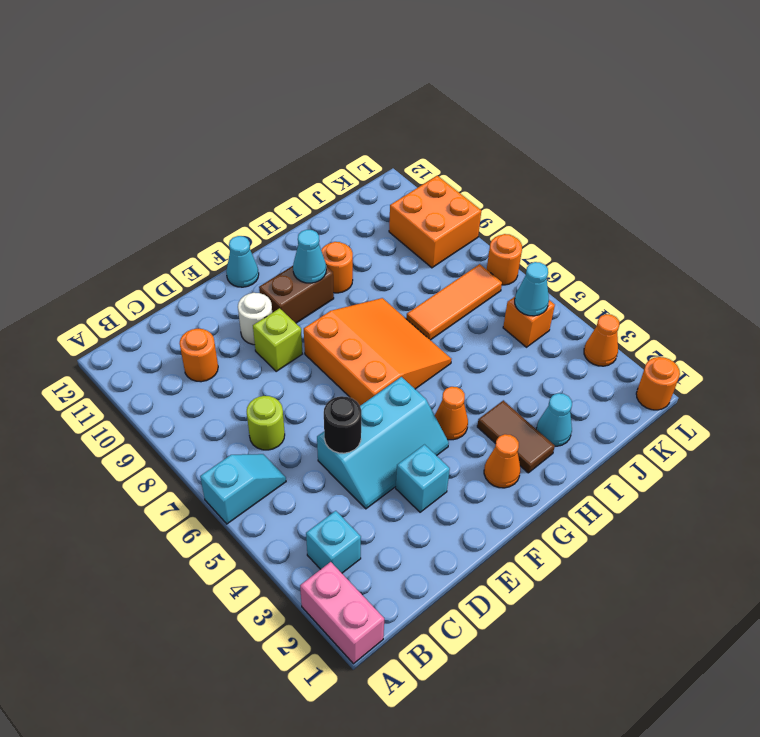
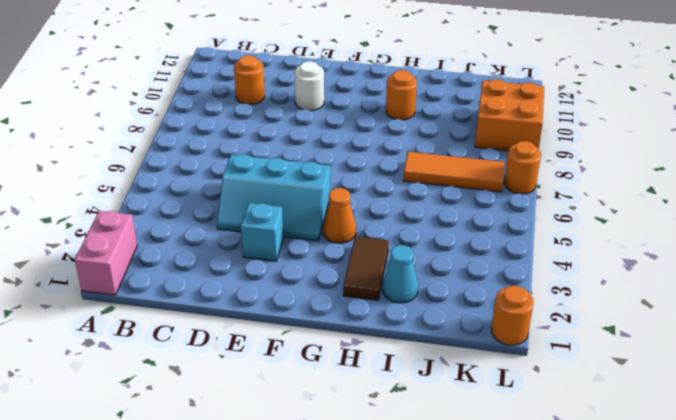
none -> cyan slope A6:B6 level 1 top A
none -> cyan brick B3 level 1
none -> lime round brick C7 level 1

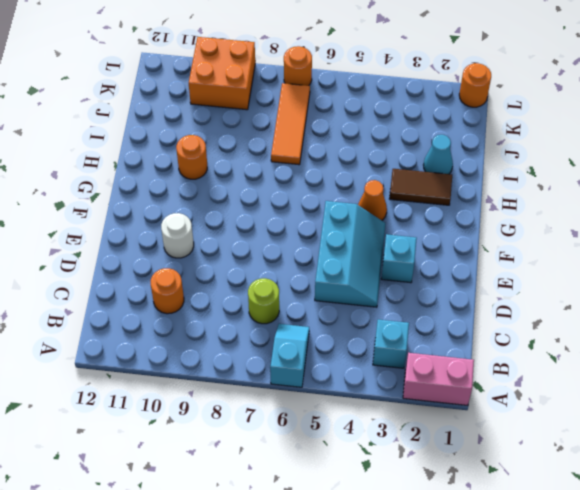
none -> lime brick E9 level 1
none -> orange slope F6:H8 level 1 top F
none -> brown brick F10:G10 level 1

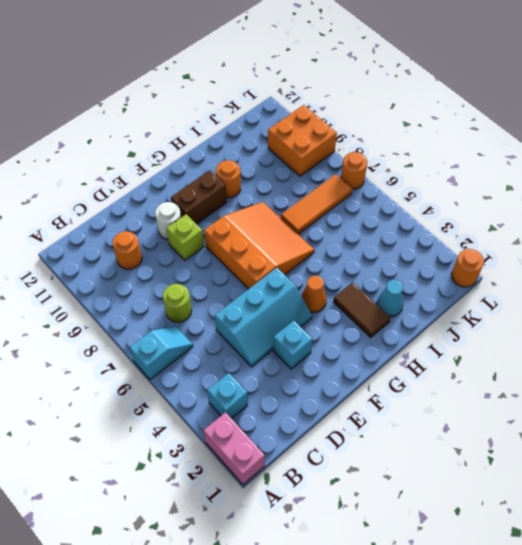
none -> cyan cone F12 level 1
none -> orange cone G2 level 1
none -> orange brick K5 level 1

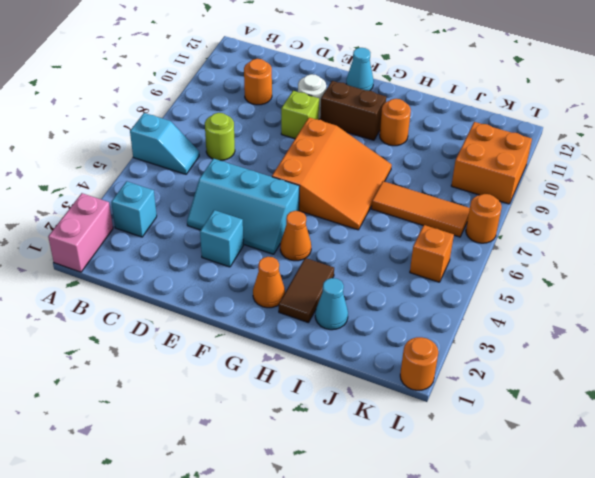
none -> orange cone L3 level 1
none -> black round brick D5 level 2
none -> cyan cone G10 level 2

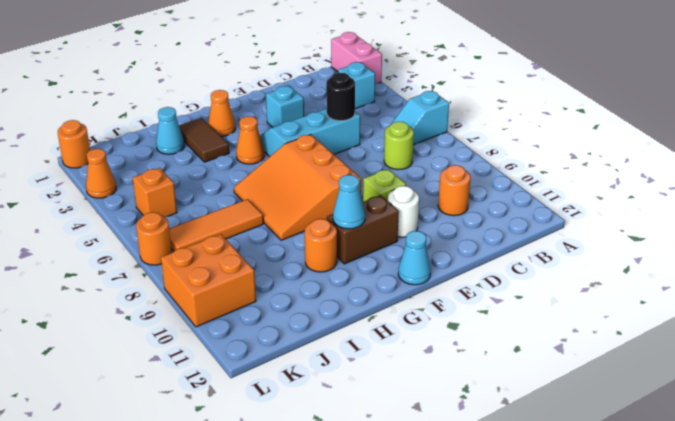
none -> cyan cone K5 level 2

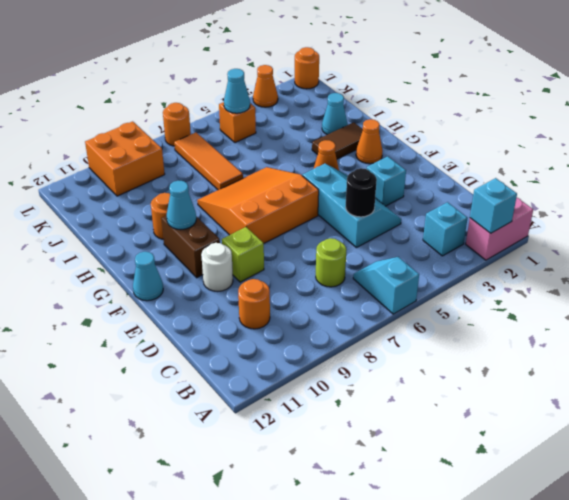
cyan brick A2 level 2 -> none

